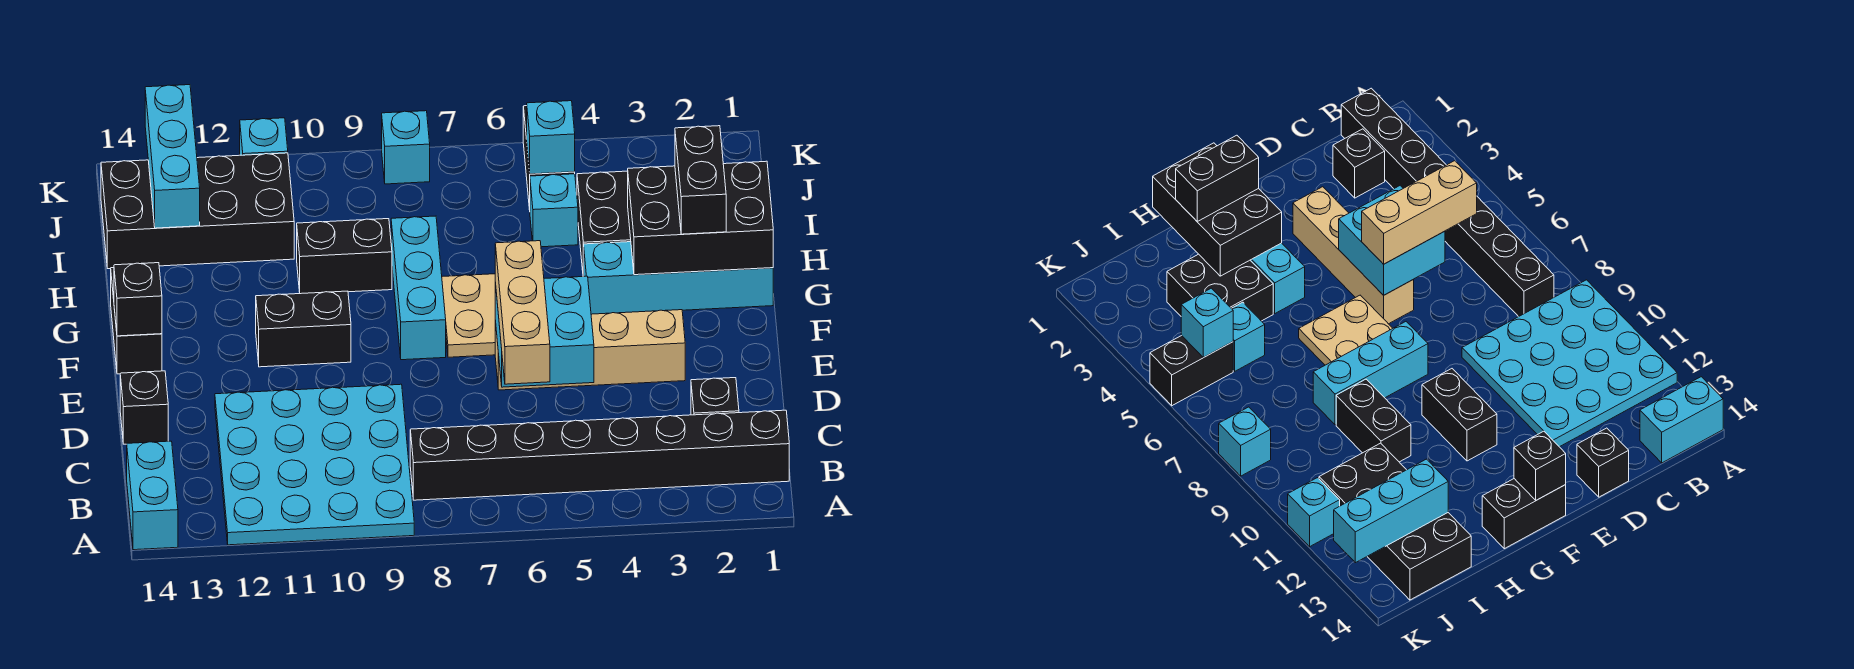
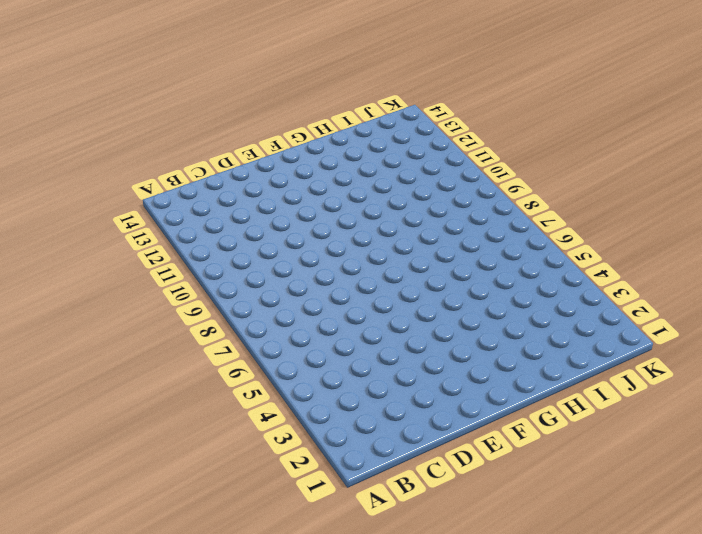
none -> cyan plate A9:D12 level 1
none -> cyan brick A14:B14 level 1
none -> black brick B1:B8 level 1

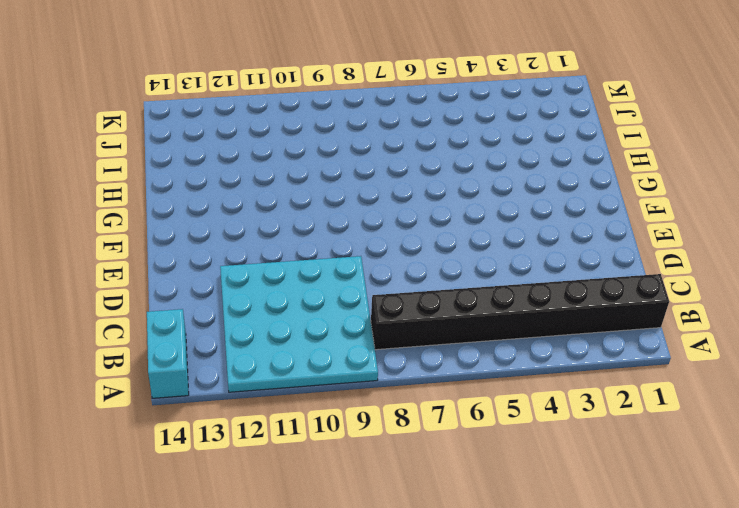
none -> black brick C2 level 1
none -> black brick D14 level 1
none -> tan brick E3:E6 level 1

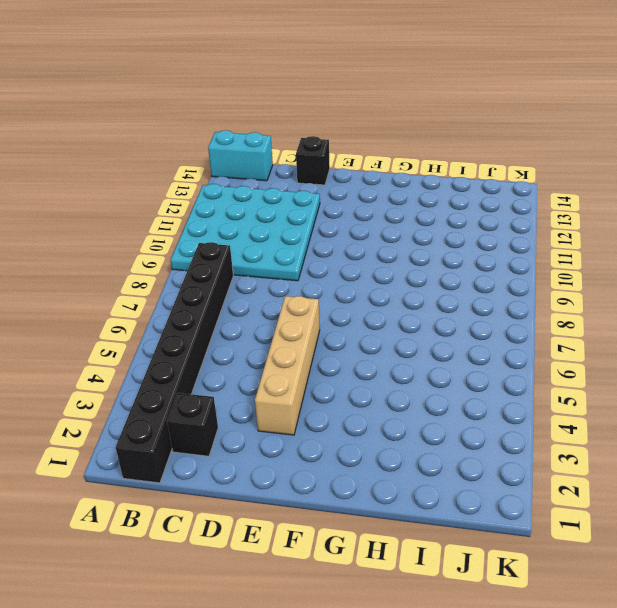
none -> tan plate F6:G7 level 1
none -> cyan brick F8:H8 level 1
none -> black brick F10:F11 level 1

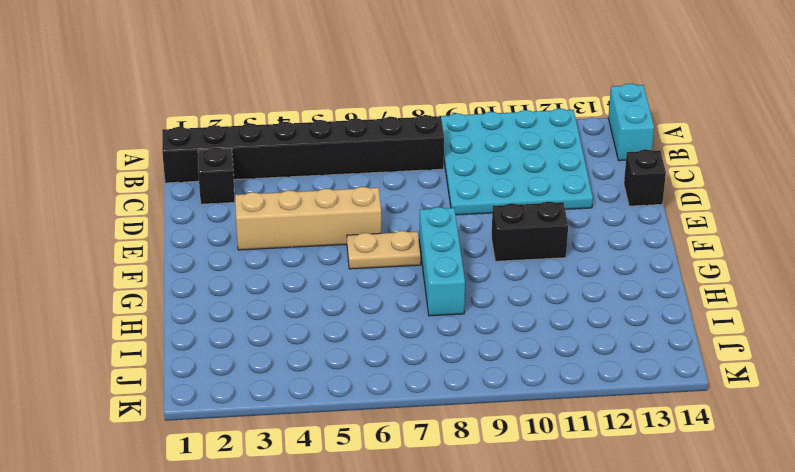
tan plate F6:F7 level 1 -> tan plate F6:G7 level 1
none -> black brick F14:G14 level 1
none -> cyan brick G1:G4 level 1
none -> black brick H3:I4 level 1

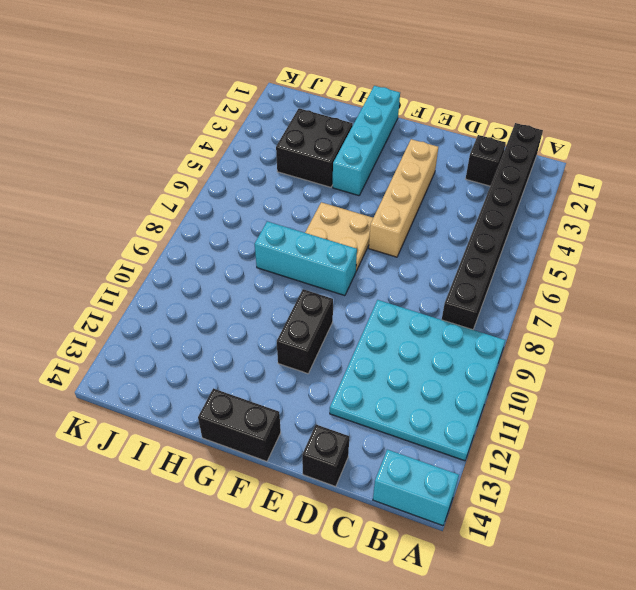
none -> black brick H9:H10 level 1
none -> cyan brick I5 level 1
none -> black brick I11:J14 level 1

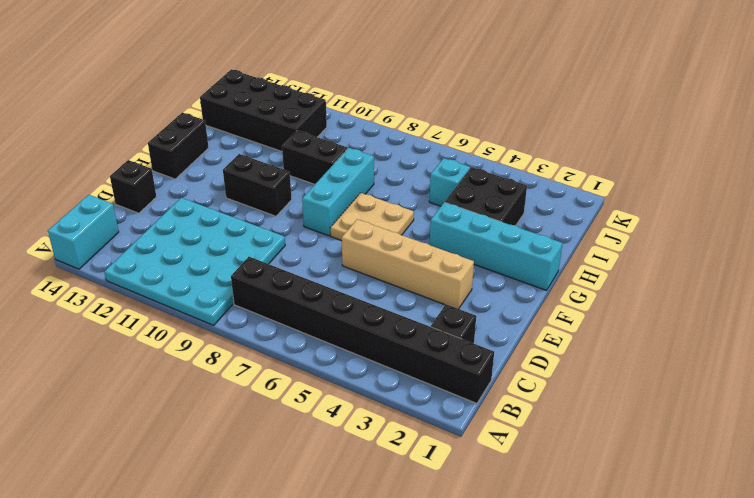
none -> black brick J5:K5 level 1
none -> cyan brick K8 level 1
none -> cyan brick K11 level 1

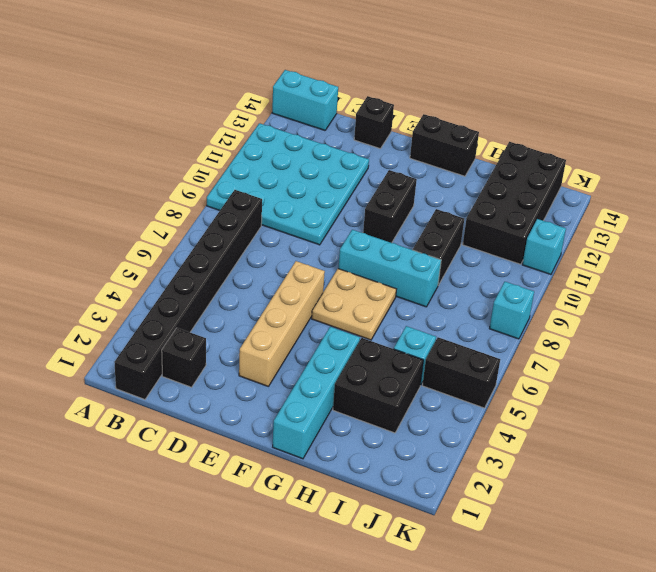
none -> cyan brick D5:E6 level 2
none -> black brick F14 level 2
none -> black brick G1:H3 level 2

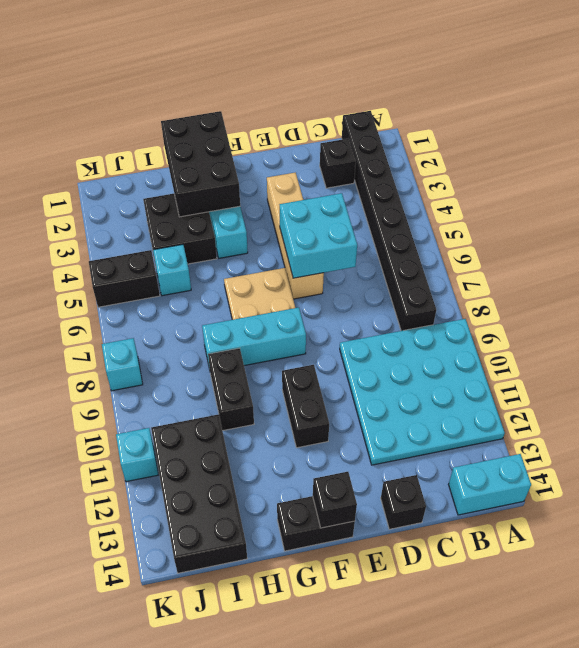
none -> cyan brick I13:K13 level 2
none -> cyan brick J5 level 2
none -> tan brick C6:E6 level 3

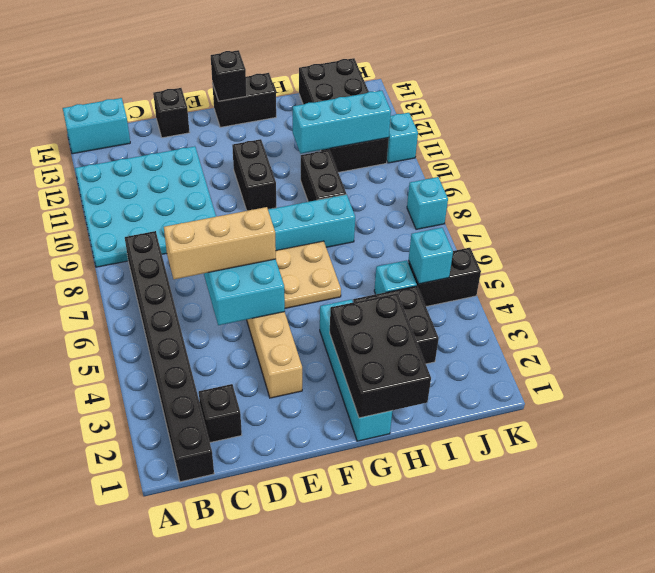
cyan brick H11:J11 level 2 -> cyan brick I13:K13 level 2
none -> black brick G2:H2 level 3

